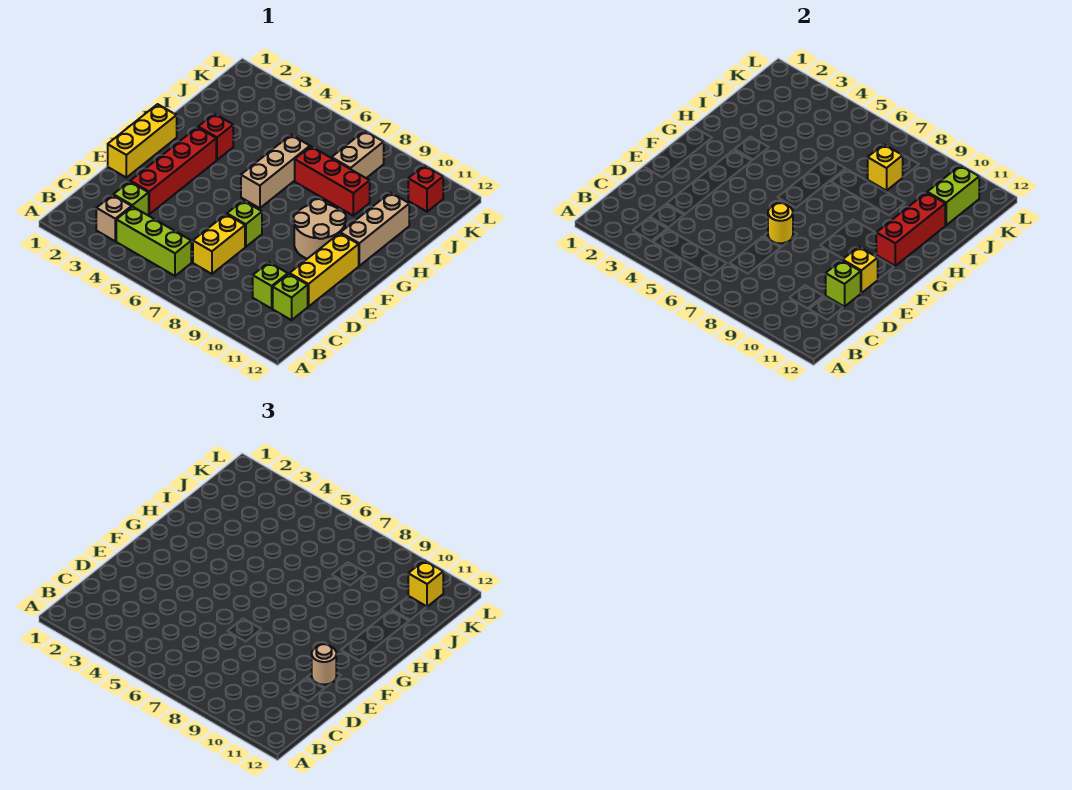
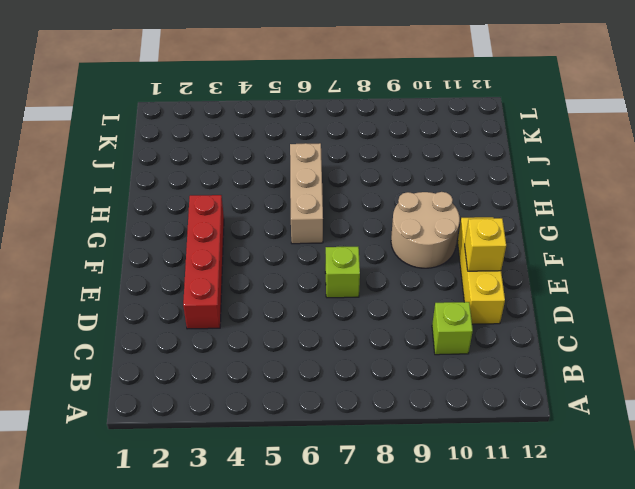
none -> tan brick B3 level 1
none -> lime brick B4:B6 level 1
none -> lime brick C3 level 1

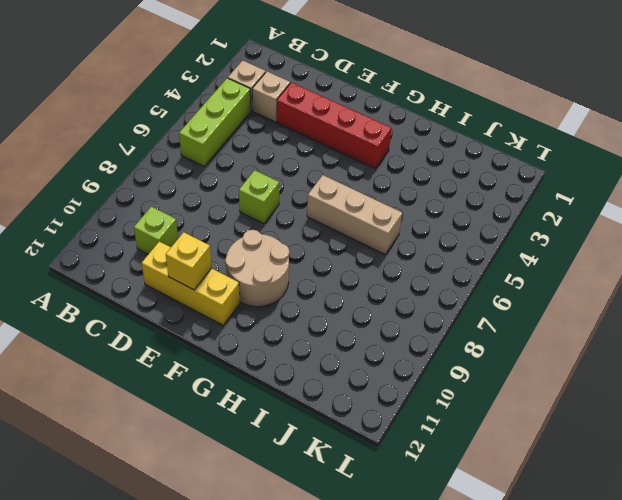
tan brick C3 level 1 -> lime brick C3 level 1
none -> yellow brick C7:D7 level 1
none -> lime brick C11 level 1
none -> yellow brick E1:G1 level 1

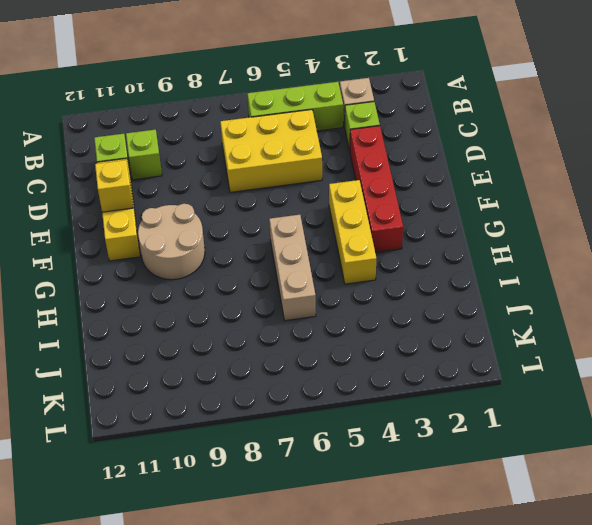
yellow brick C5:D7 level 1 -> yellow brick C7:D7 level 1
yellow brick F4:H4 level 1 -> yellow brick E1:G1 level 1
none -> lime brick E7 level 1
none -> tan brick G11:I11 level 1
none -> red brick H3 level 1

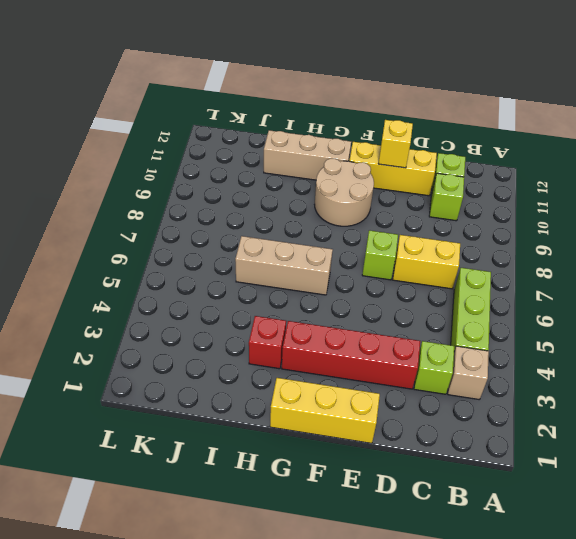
none -> red brick I7:I9 level 1
none -> tan brick J8:K8 level 1
none -> red brick K11 level 1

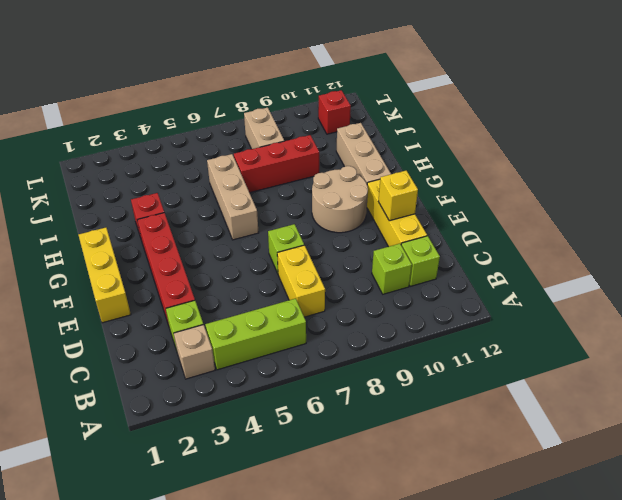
none -> lime brick D11 level 2
none -> yellow round brick E7 level 2
none -> red brick G11:I11 level 2

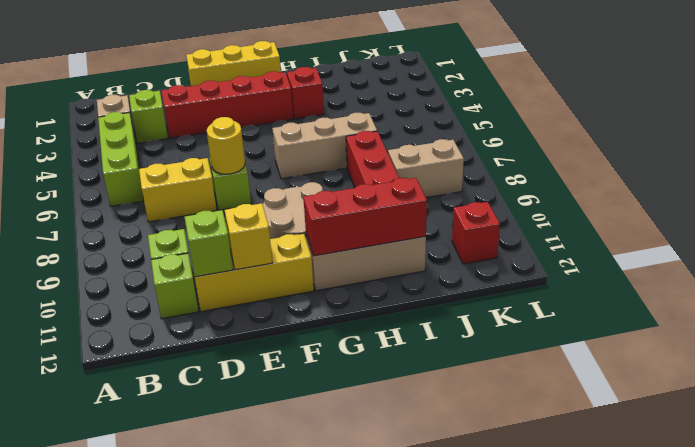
none -> yellow brick J8 level 2
none -> lime brick J11:K11 level 2
none -> tan round brick E11 level 3

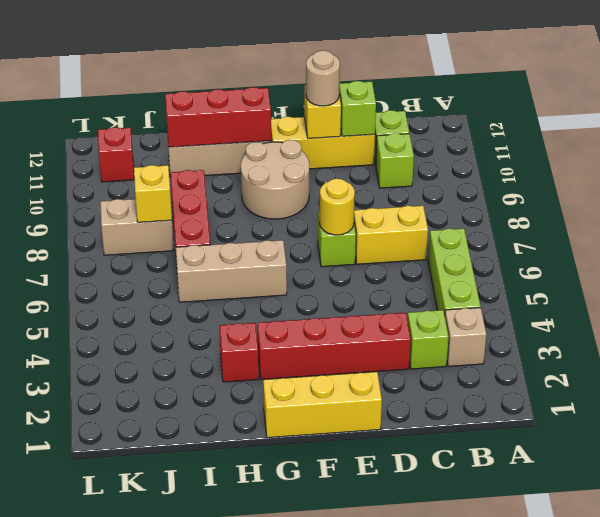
none -> lime brick J11:K11 level 2
none -> yellow brick K11 level 3

